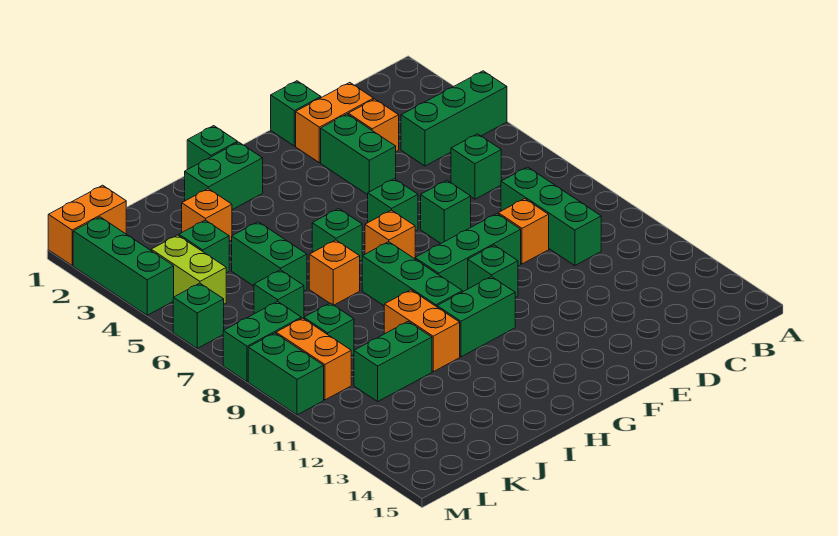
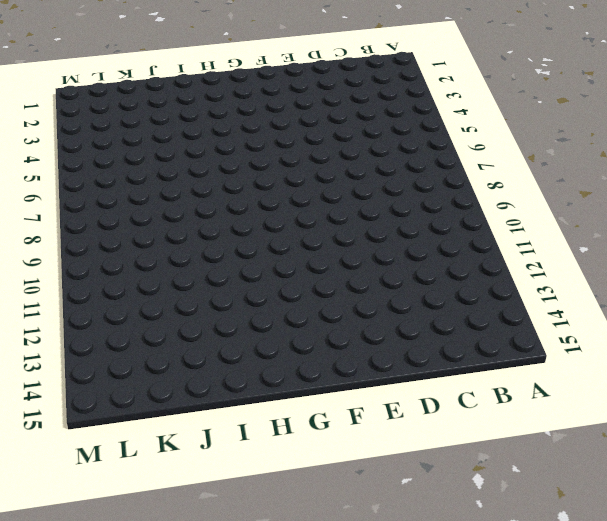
none -> green brick A4:C4 level 1
none -> green brick C6 level 1
none -> green brick C8:C10 level 1
none -> orange brick D2:E2 level 1

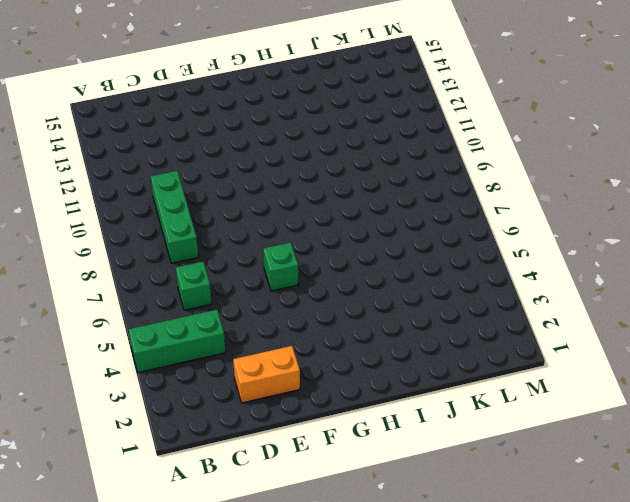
none -> orange brick D3 level 1
none -> orange brick D9 level 1
none -> green brick E1 level 1
none -> green brick E3:E4 level 1

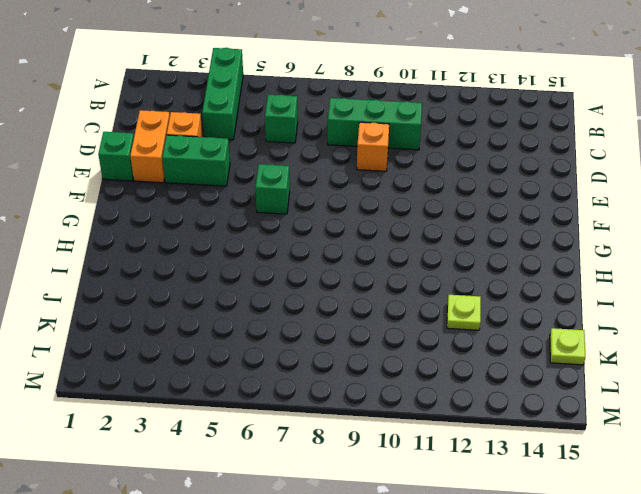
lime plate J12 level 1 -> none
lime plate K15 level 1 -> none
none -> green brick E7 level 1
none -> green brick E9:G9 level 1
none -> green brick F10 level 1
none -> orange brick G7 level 1

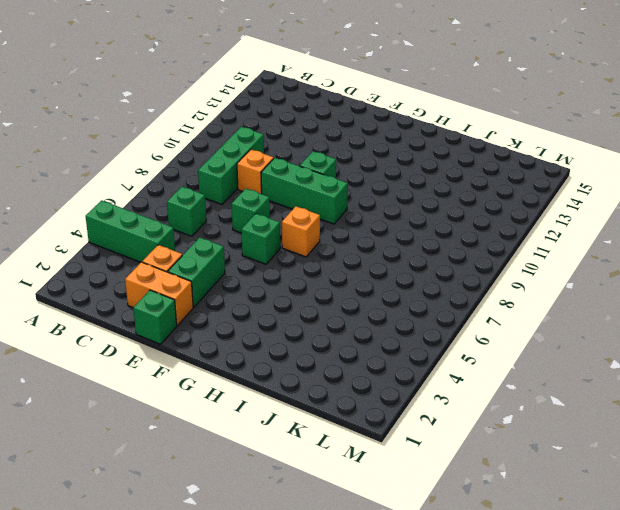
none -> green brick G11:H11 level 1
none -> green brick H1 level 1
none -> green brick H2:I2 level 1
none -> green brick H6 level 1

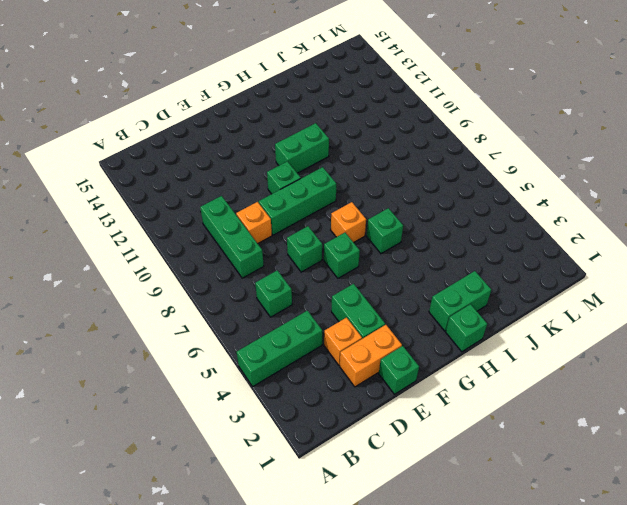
none -> green brick H8:H10 level 1
none -> orange brick I7 level 1
none -> orange brick I10:I11 level 1
none -> orange brick J3 level 1

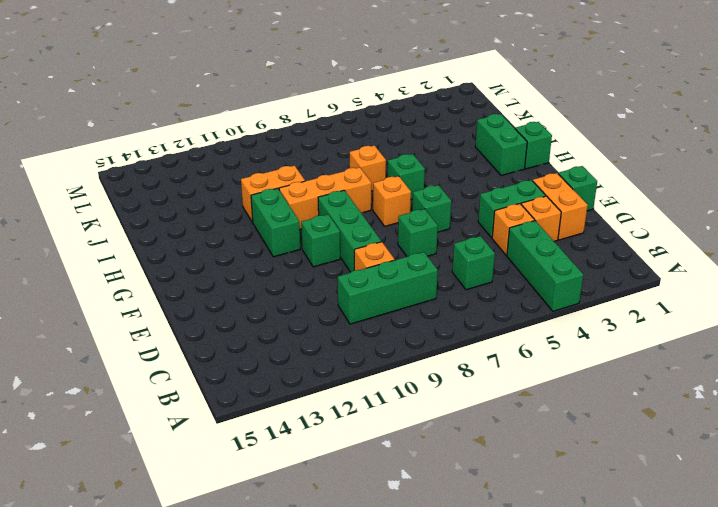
orange brick D4 level 1 -> orange brick J3 level 1
orange brick H8:H10 level 1 -> green brick H8:H10 level 1
none -> green brick J5:J6 level 1
none -> green brick J11:K11 level 1
none -> green brick K4 level 1
none -> green brick K7 level 1

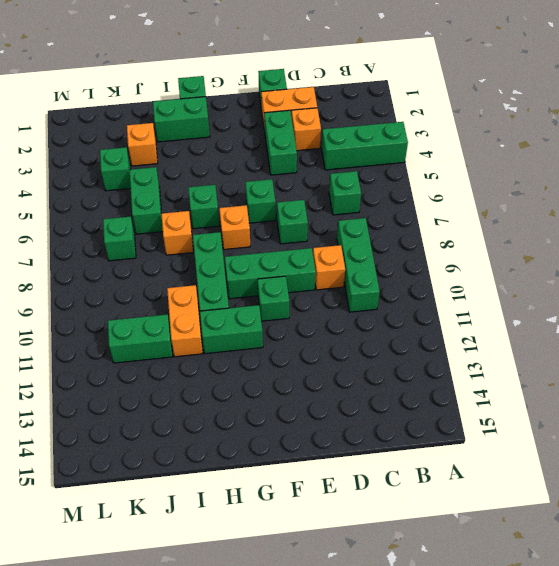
none -> green brick K9 level 1
none -> orange brick L1:M1 level 1
none -> lime brick L4:L5 level 1
none -> green brick L8:M8 level 1

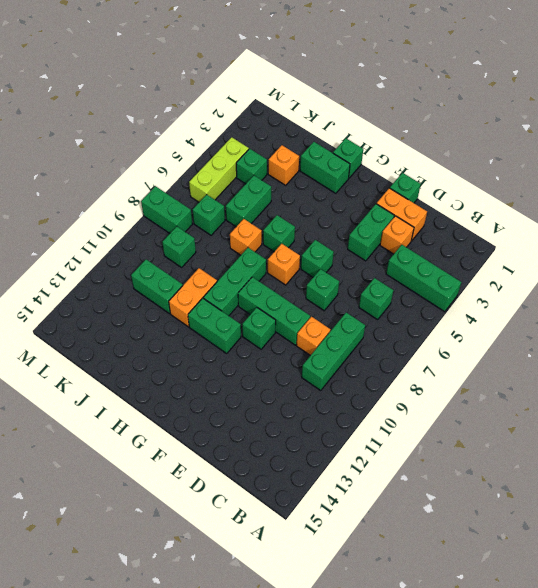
lime brick L4:L6 level 1 -> lime brick L4:L5 level 1
none -> orange brick L1:M1 level 1
none -> orange brick L9:L10 level 1
none -> green brick M2:M4 level 1
none -> green brick M6 level 1

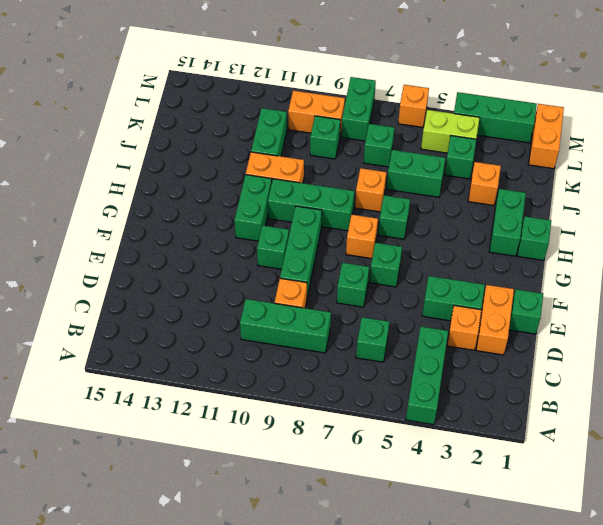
orange brick M6 level 1 -> green brick M6 level 1
none -> green brick M9:M10 level 1

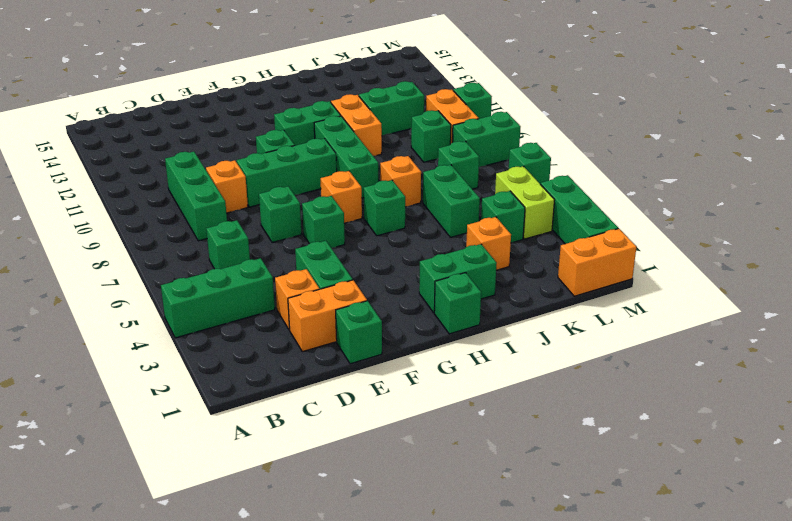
green brick M10 level 1 -> green brick M9:M10 level 1

